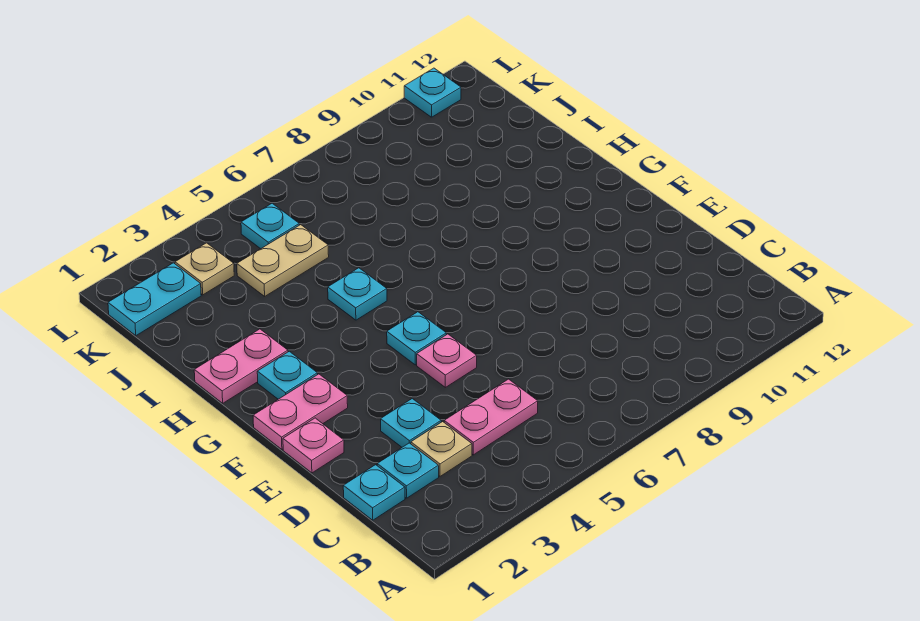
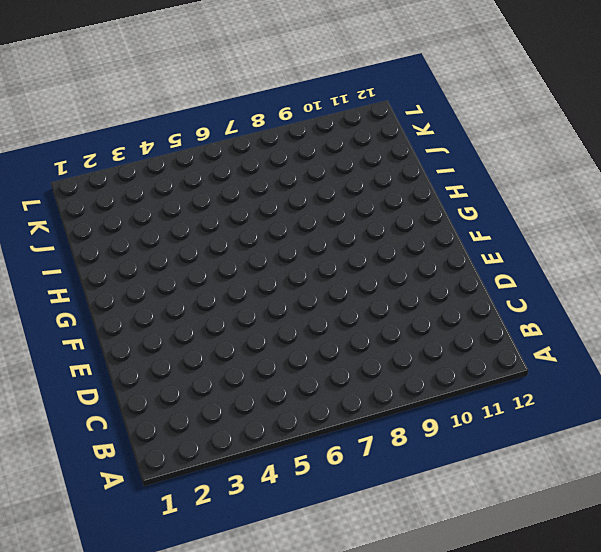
none -> cyan plate C1 level 1
none -> cyan plate C2 level 1
none -> tan plate C3 level 1

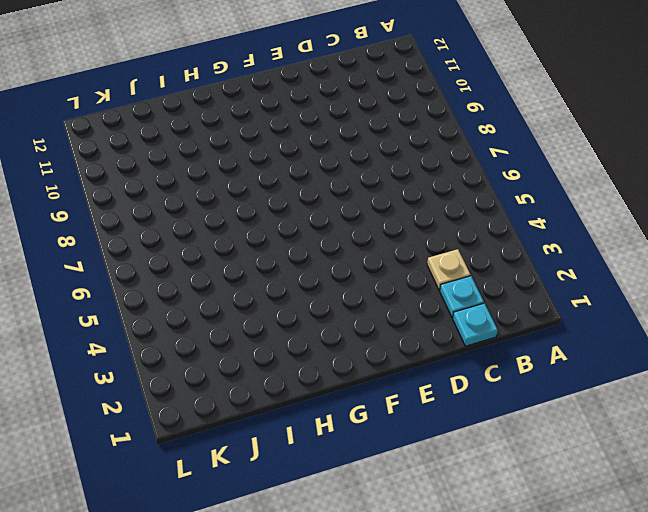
none -> pink plate C4:C5 level 1
none -> cyan plate D3 level 1
none -> pink plate E1 level 1

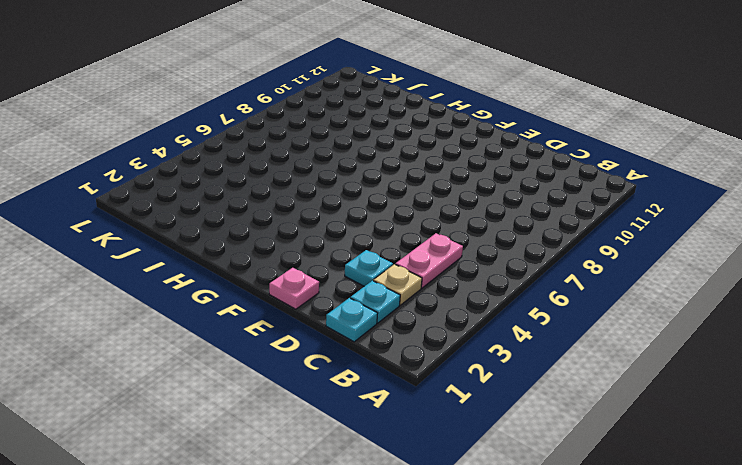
none -> pink plate E5 level 1
none -> pink plate F1:F2 level 1
none -> cyan plate F5 level 1

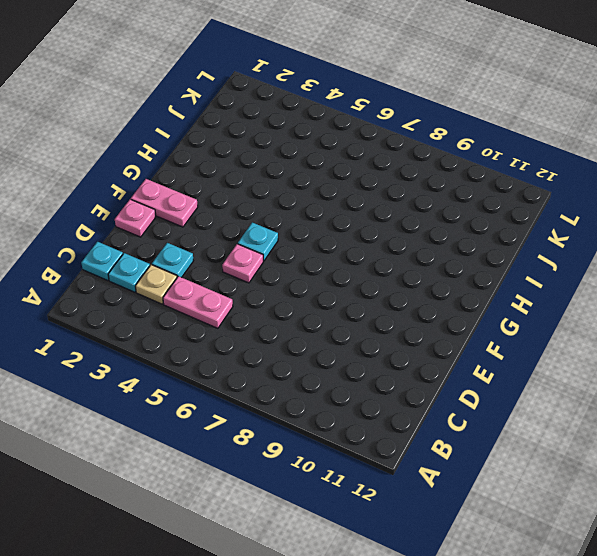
none -> cyan plate G2 level 1
none -> pink plate H1:H2 level 1
none -> cyan plate H5 level 1

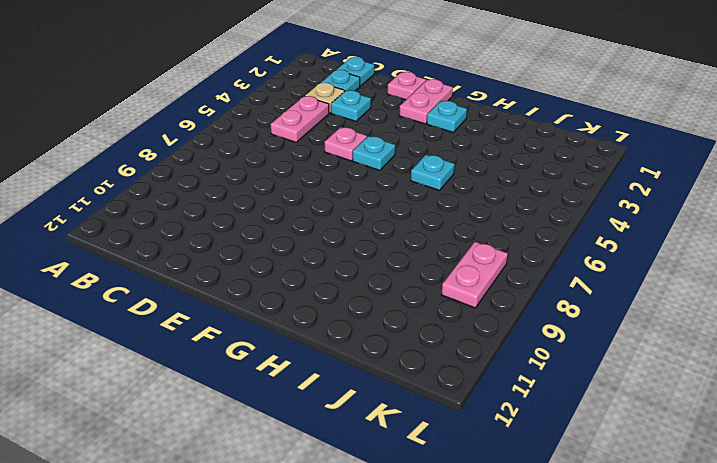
pink plate K8:K9 level 1 -> pink plate H1:H2 level 1
none -> tan plate J4:J5 level 1
none -> cyan plate K1:K2 level 1
none -> tan plate K3 level 1

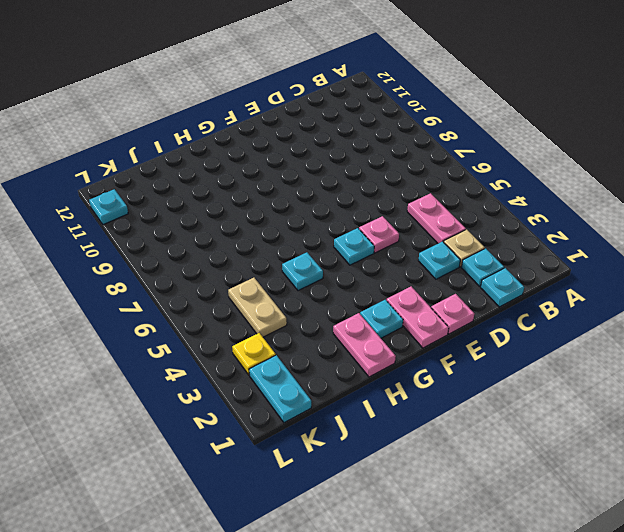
yellow plate K3 level 1 -> tan plate K3 level 1
none -> cyan plate K5 level 1

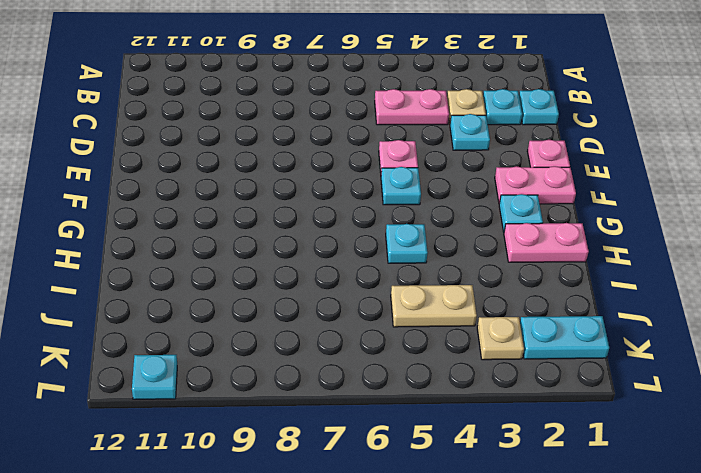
none -> cyan plate K5 level 1

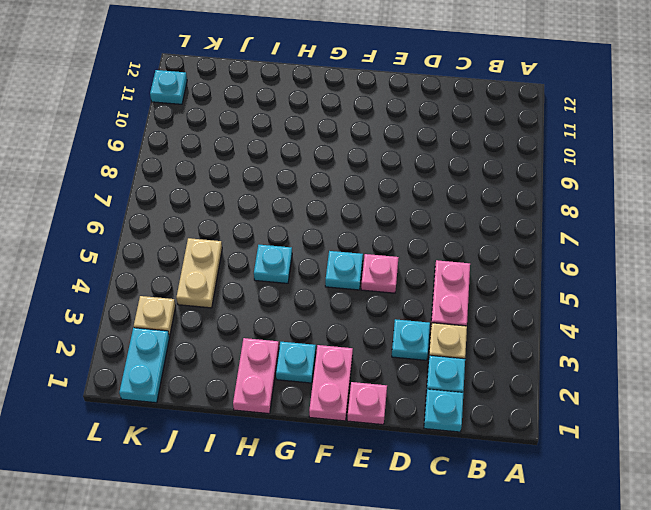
none -> cyan plate K5 level 1

